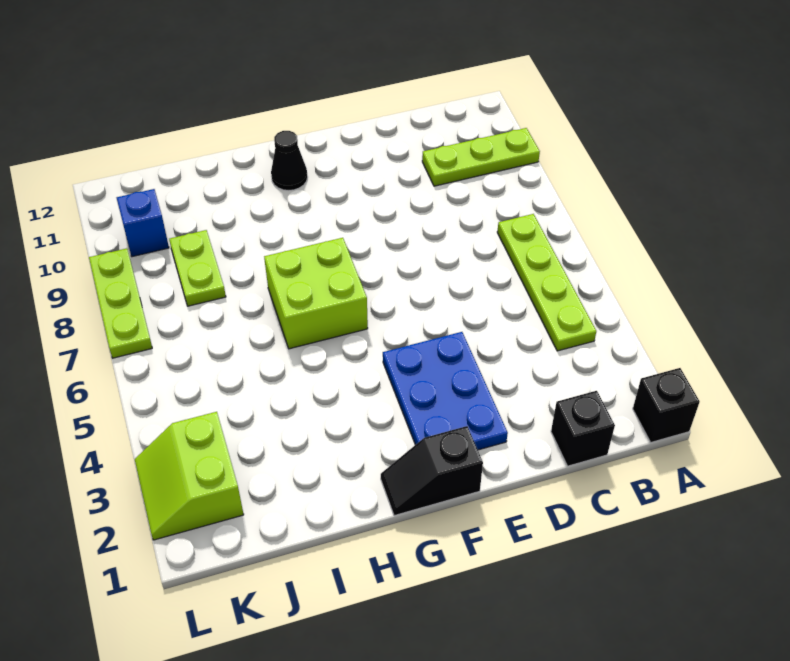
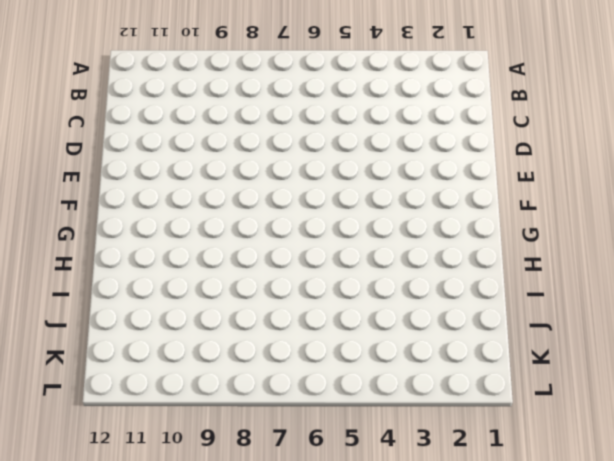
none -> black brick A1 level 1
none -> lime plate A10:C10 level 1
none -> lime plate B4:B7 level 1

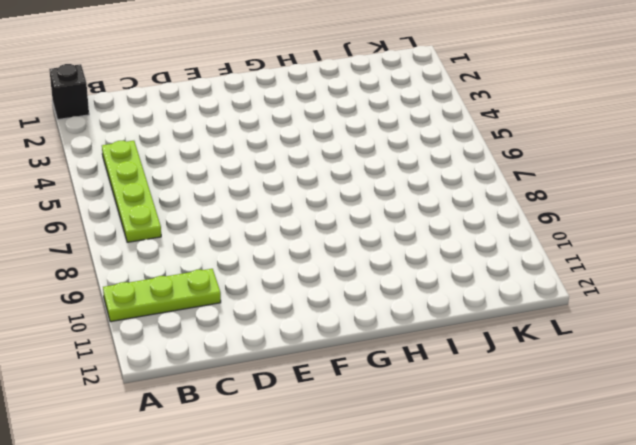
none -> black brick C1 level 1
none -> blue plate E2:F4 level 1
none -> black slope F1:G1 level 1 top F

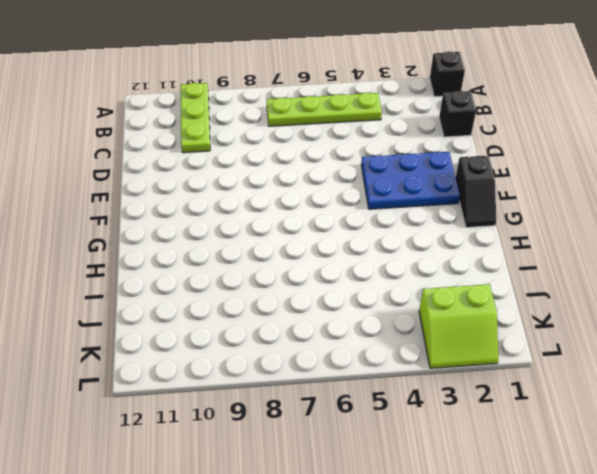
none -> lime brick G6:H7 level 1
none -> black cone G11 level 1
none -> lime plate J8:J9 level 1

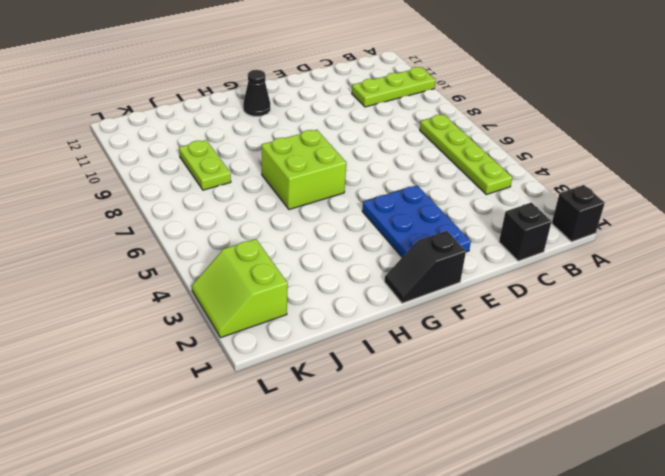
none -> blue brick K10 level 1
none -> lime plate L7:L9 level 1

